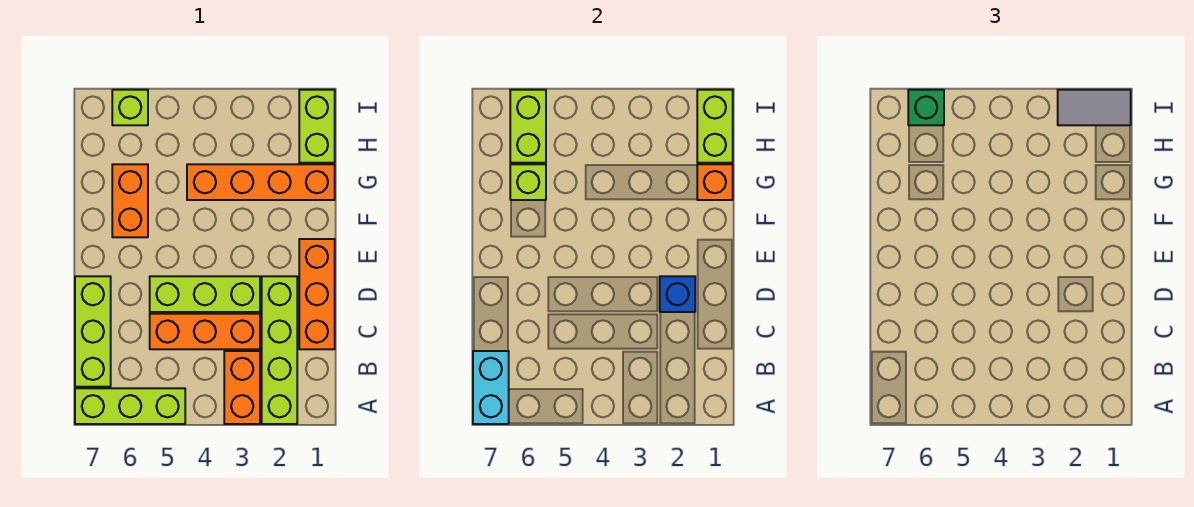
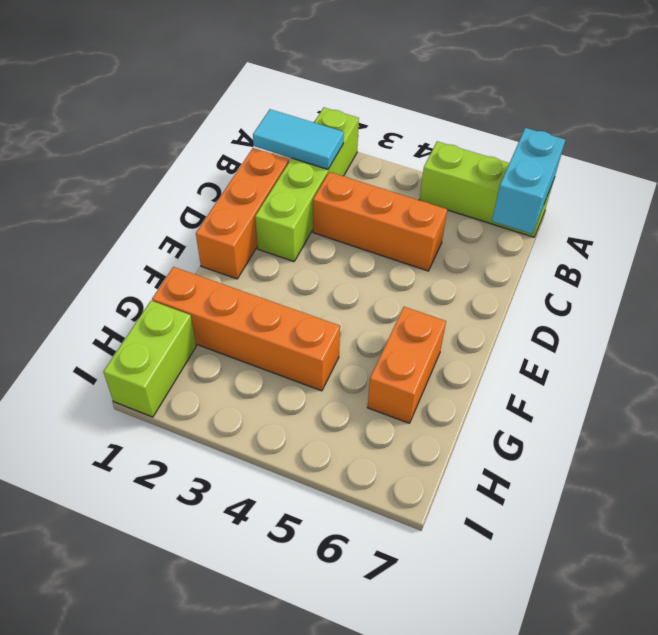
cyan tile B1:B2 level 2 -> none
none -> orange brick A3:B3 level 1
none -> lime brick B7:D7 level 1
none -> lime brick D3:D5 level 1

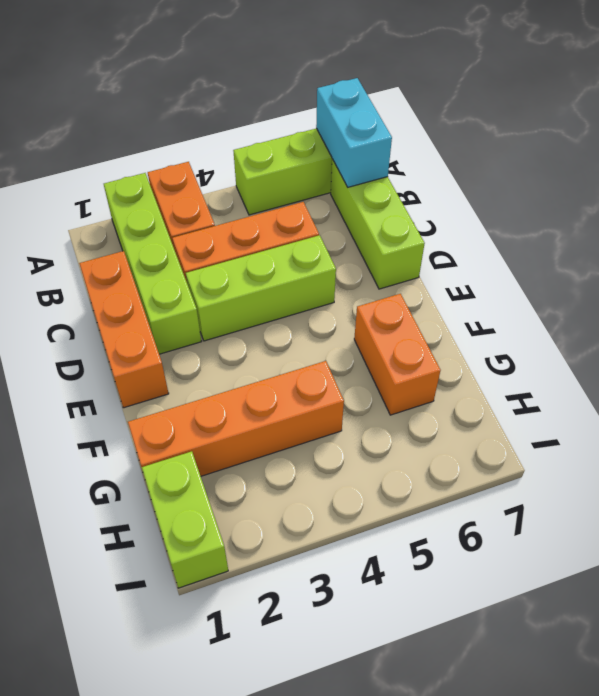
none -> lime brick I6 level 1
none -> blue brick D2 level 2
none -> orange brick G1 level 2

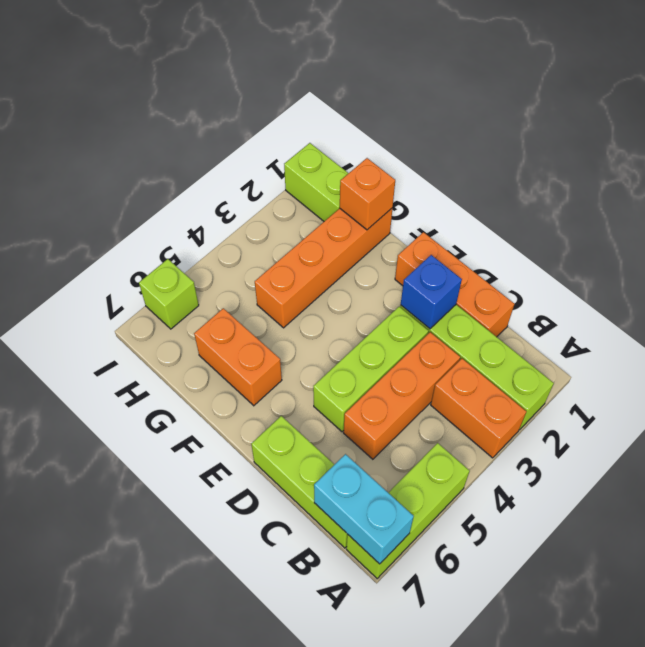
none -> lime brick G6 level 2
none -> lime brick H1:I1 level 2
none -> lime brick H6:I6 level 2

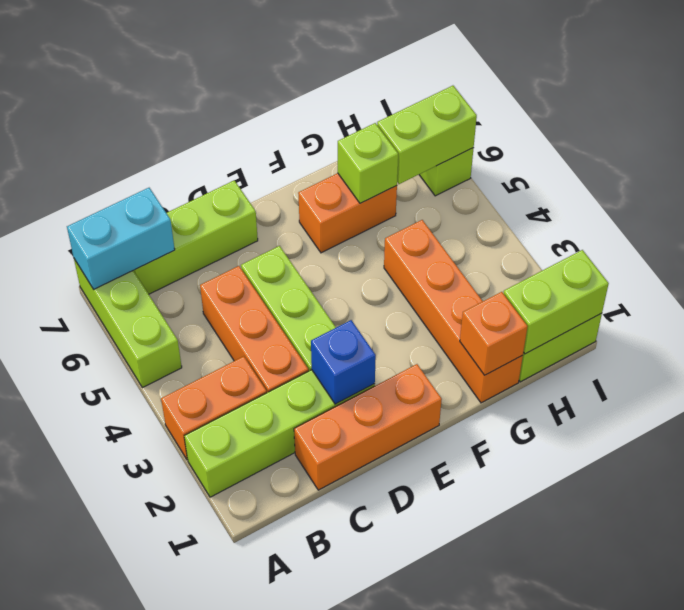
none -> grey tile I1:I2 level 3
none -> green brick I6 level 3

